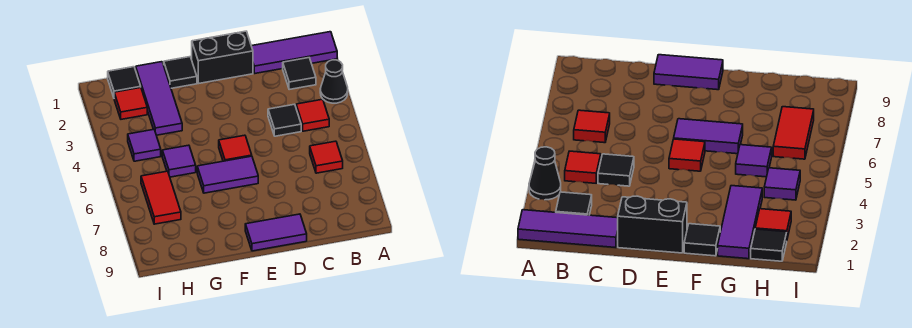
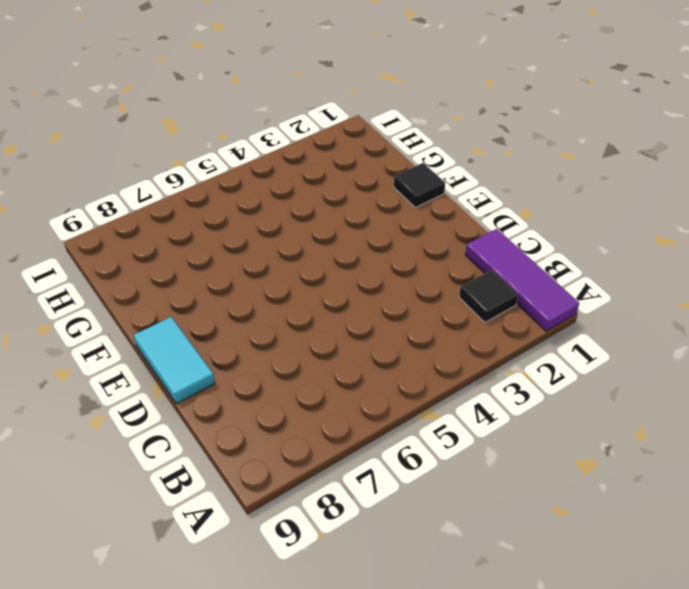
cyan tile D9:E9 level 1 -> purple tile D9:E9 level 1
none -> black cone A3 level 1
none -> red tile B4 level 1
none -> red tile B6 level 1

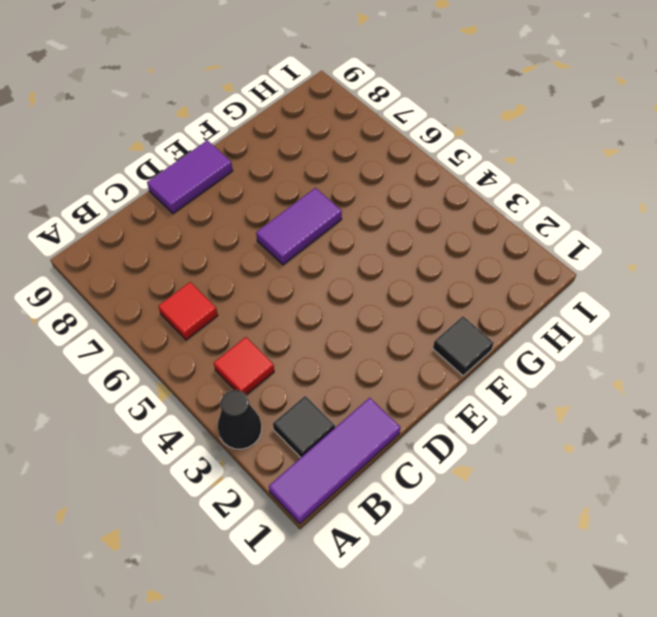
none -> black tile C4 level 1
none -> black brick D1:E1 level 1
none -> red tile E5 level 1

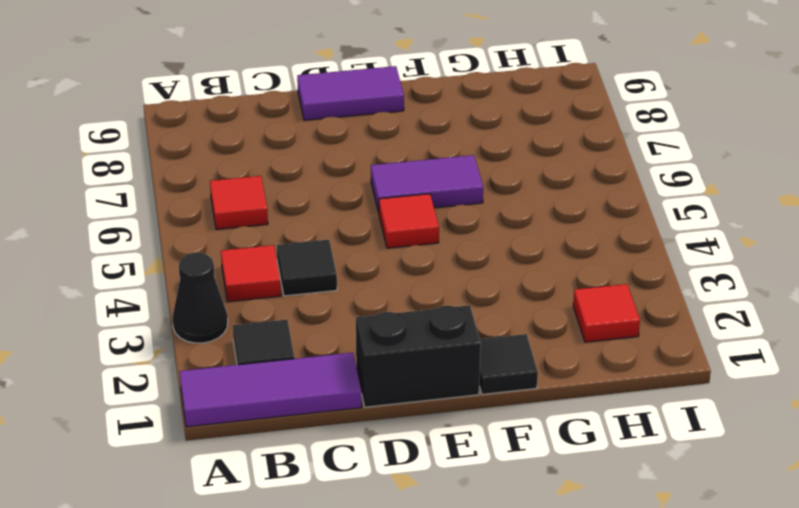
none -> purple tile G1:G3 level 1
none -> purple tile G5 level 1
none -> black tile H1 level 1

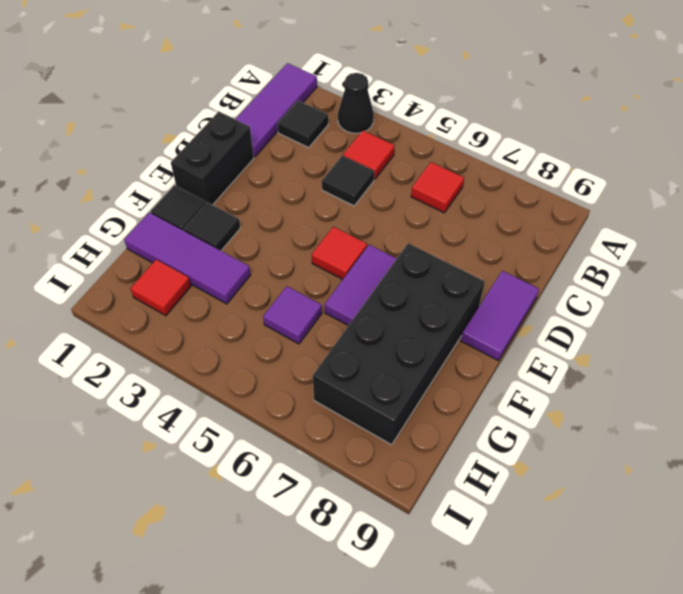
black brick E7:H8 level 1 -> red tile H6:H7 level 1
black tile F2 level 1 -> black tile H1 level 1
none -> purple tile H4 level 1

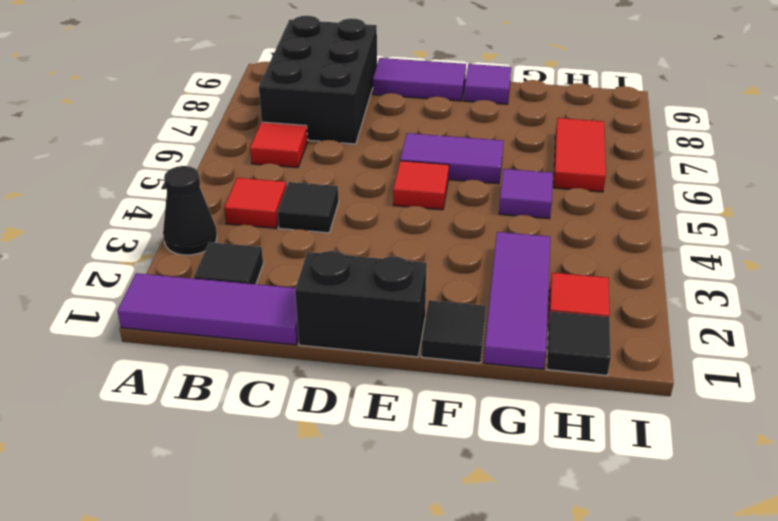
black brick B7:C9 level 1 -> none
purple tile F9 level 1 -> purple tile H4 level 1

